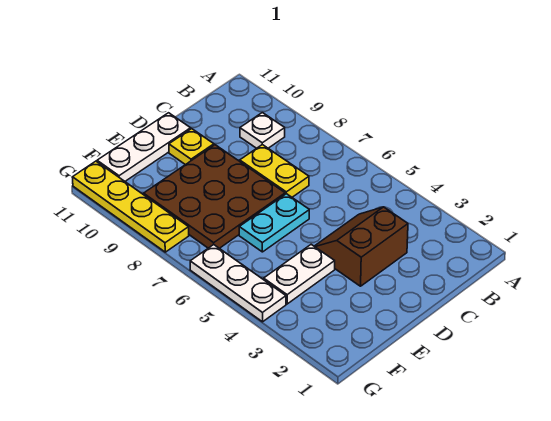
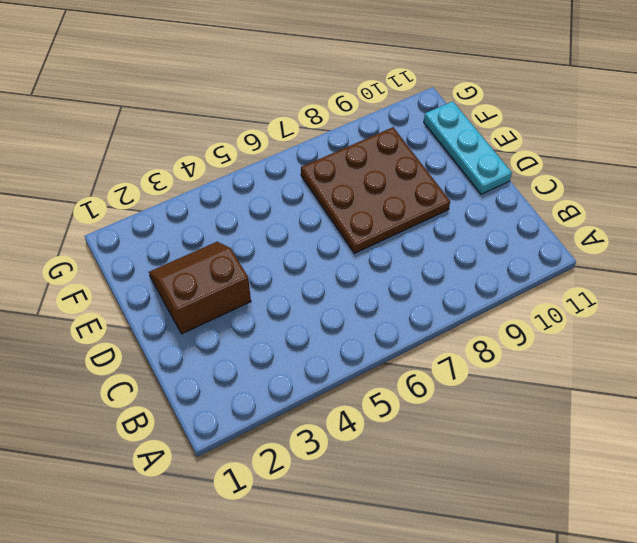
brown slope D2:E3 level 1 top D -> brown slope C3:D4 level 1 top 3
cyan plate D11:F11 level 1 -> white plate D11:F11 level 1
none -> white plate B9 level 1
none -> yellow plate C7:C8 level 1

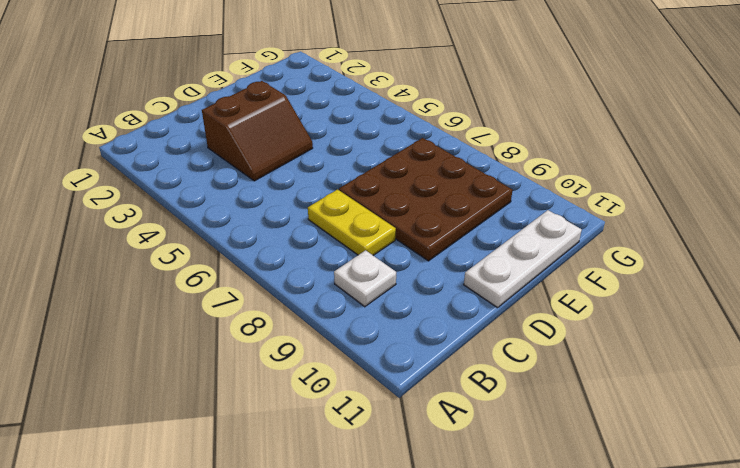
none -> cyan plate D6:E6 level 1
none -> yellow plate D10 level 1

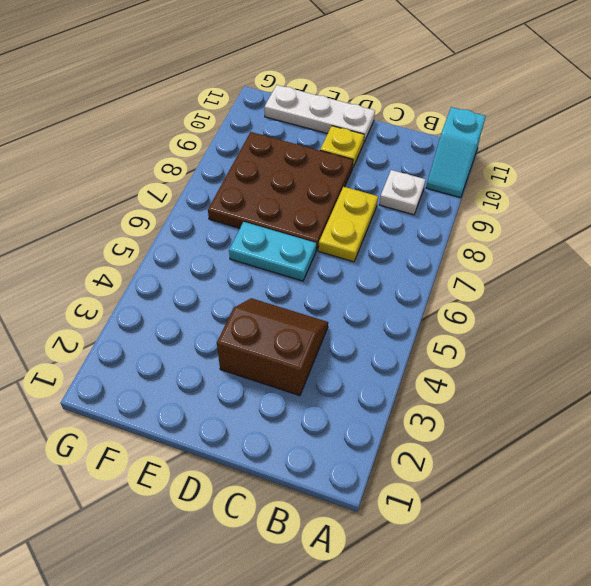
cyan slope A10:A11 level 1 top 11 -> none
none -> white plate E4:F4 level 1
none -> white plate G4:G6 level 1

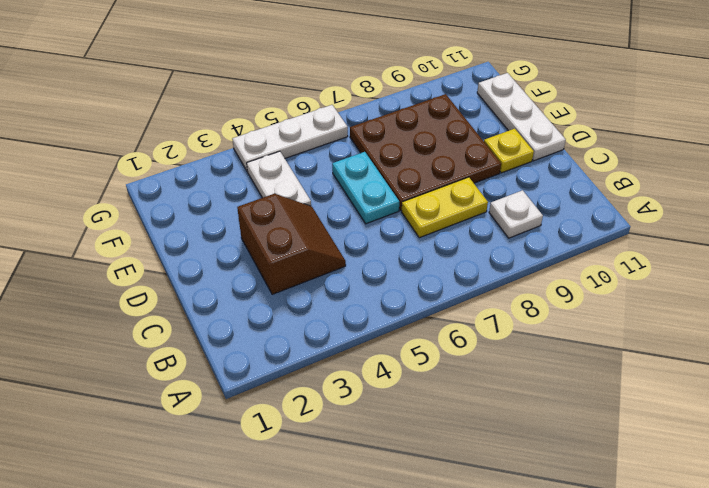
none -> yellow plate G8:G11 level 1

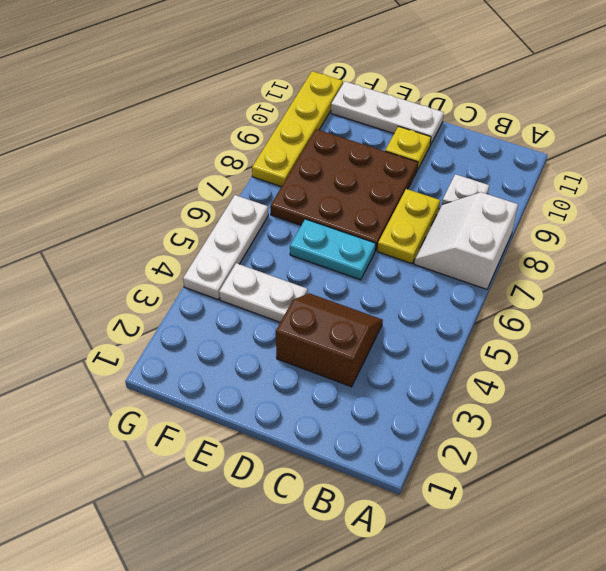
white slope A7:B8 level 1 top A -> none

